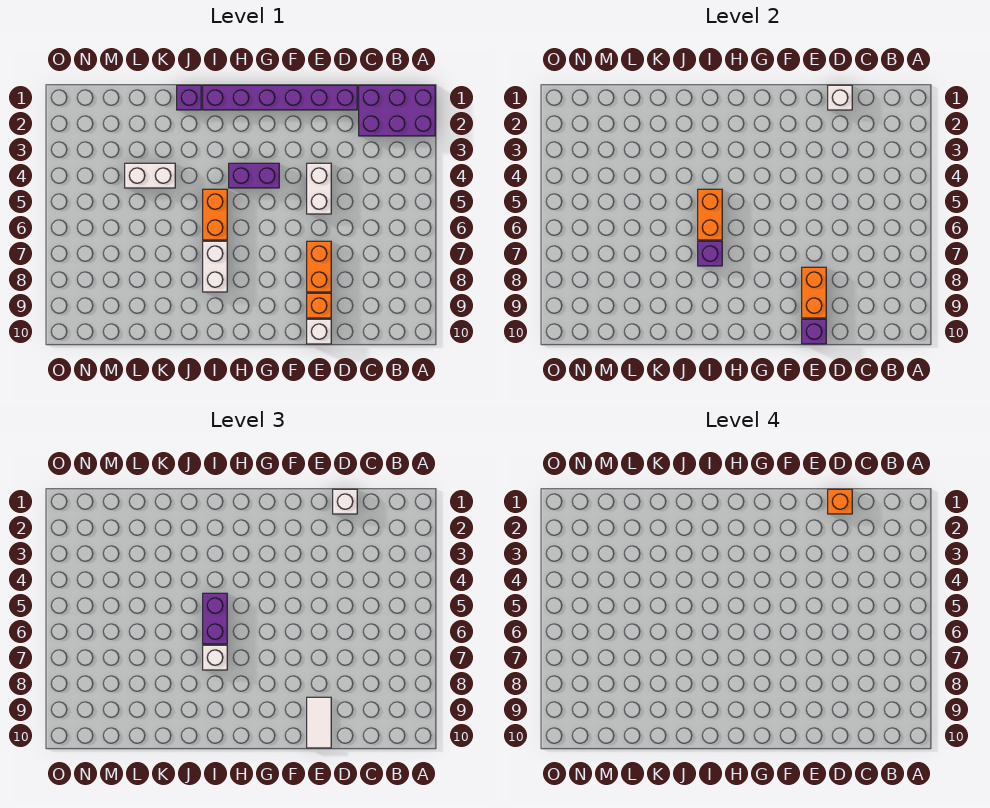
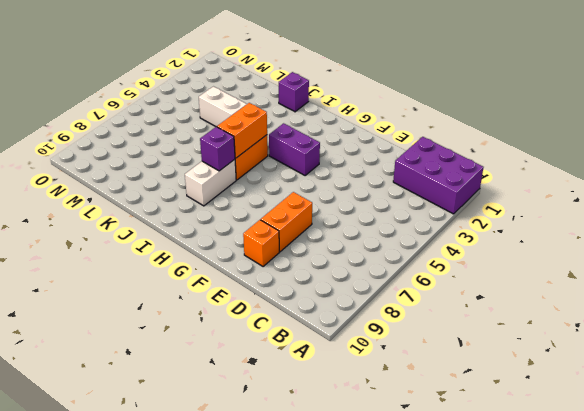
none -> purple brick D1:I1 level 1
none -> white brick E4:E5 level 1
none -> white brick E10 level 1

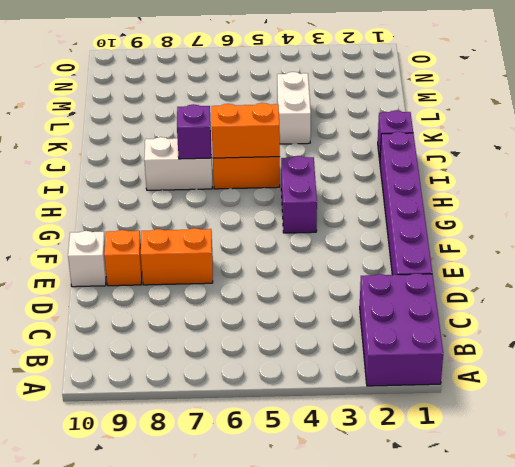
none -> white brick E4:E5 level 1
none -> white brick D1 level 2
none -> orange brick E8:E9 level 2

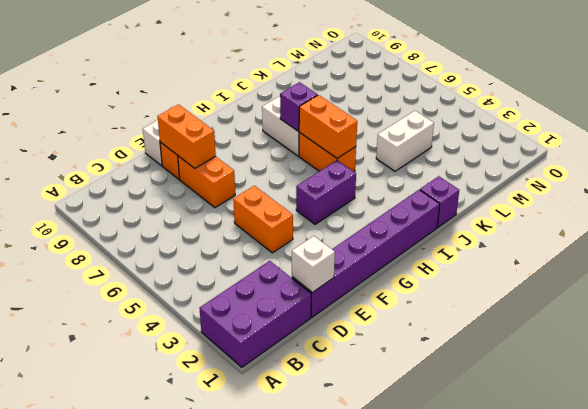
orange brick E4:E5 level 1 -> white brick E4:E5 level 1
none -> purple brick E10 level 2
none -> white brick D1 level 3
none -> white tile E9:E10 level 3

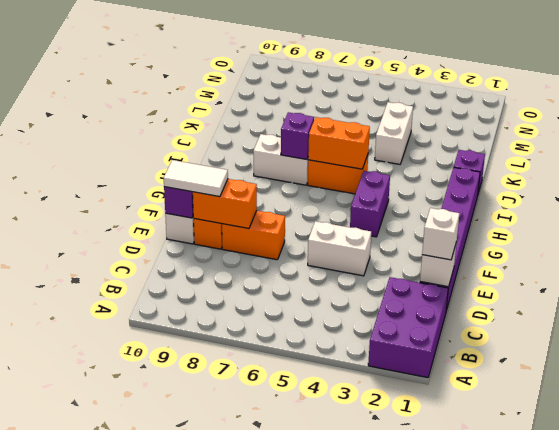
none -> purple brick I5:I6 level 3
none -> white brick I7 level 3
none -> orange brick D1 level 4

